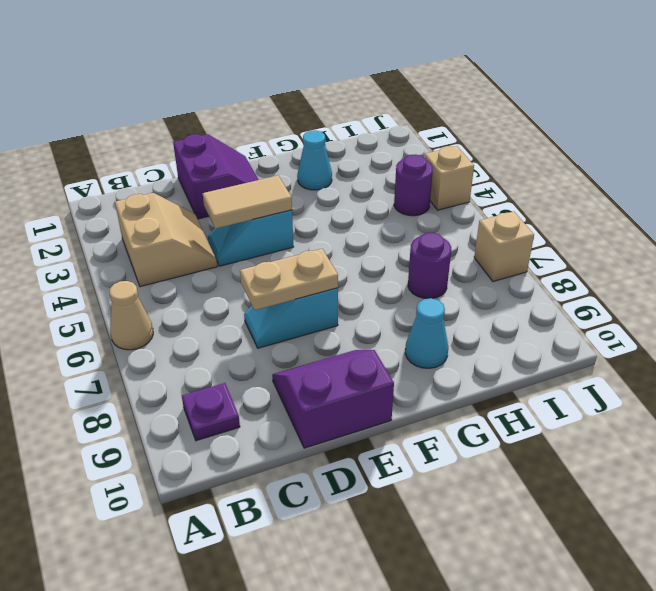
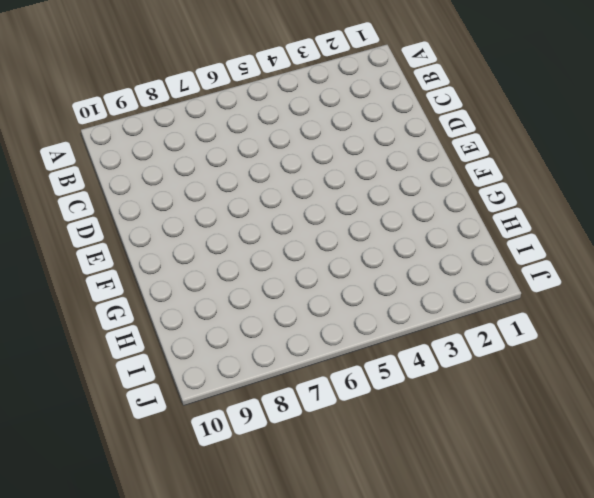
none -> tan cone A6 level 1
none -> tan slope B3:C4 level 1 top B
none -> purple plate B9 level 1

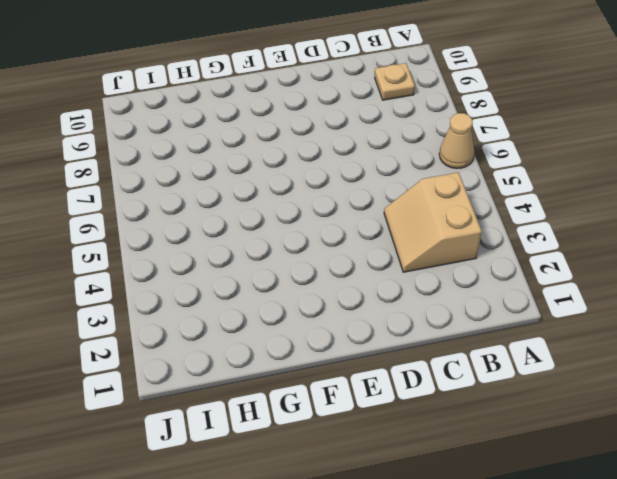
tan plate B9 level 1 -> purple plate B9 level 1
none -> purple slope D1:E2 level 1 top D
none -> cyan slope D4:E4 level 1 top E
none -> cyan slope D7:E7 level 1 top E

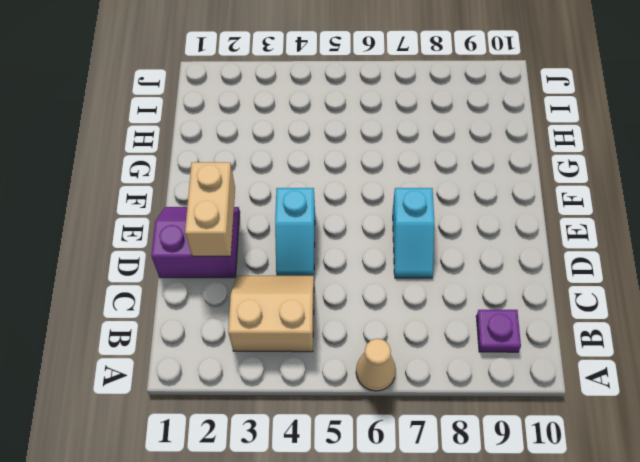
tan brick D2:E2 level 2 -> none
none -> purple slope D9:E10 level 1 top 10
none -> cyan cone G2 level 1
none -> cyan cone G9 level 1

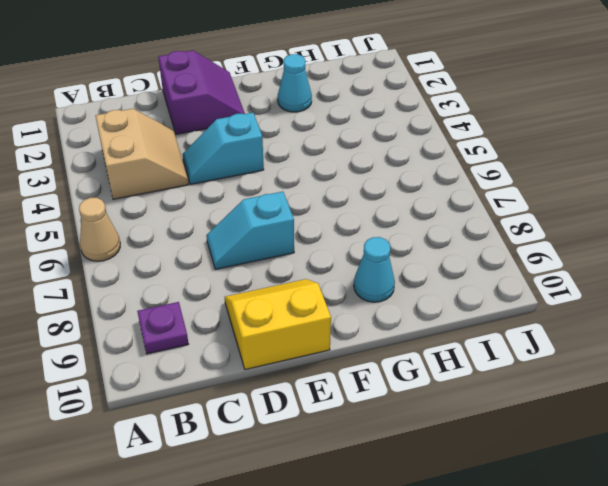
yellow slope D9:E10 level 1 top 10 -> purple slope D9:E10 level 1 top 10
none -> purple round brick H7 level 1
none -> purple round brick I4 level 1
none -> tan brick J4 level 1

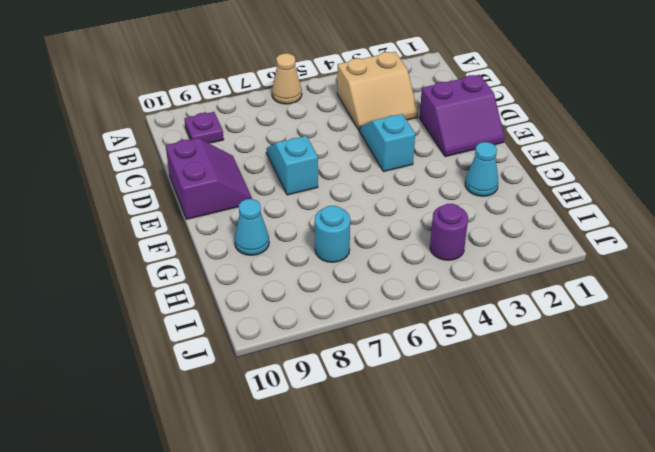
cyan round brick H7 level 1 -> purple round brick H7 level 1
none -> tan brick J4 level 1
none -> tan brick J7 level 1
none -> tan tile D4:E4 level 2

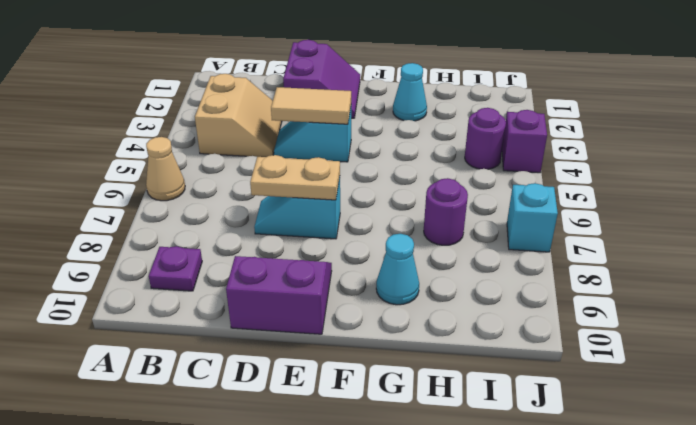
purple brick J4 level 1 -> tan brick J4 level 1
cyan brick J7 level 1 -> tan brick J7 level 1

